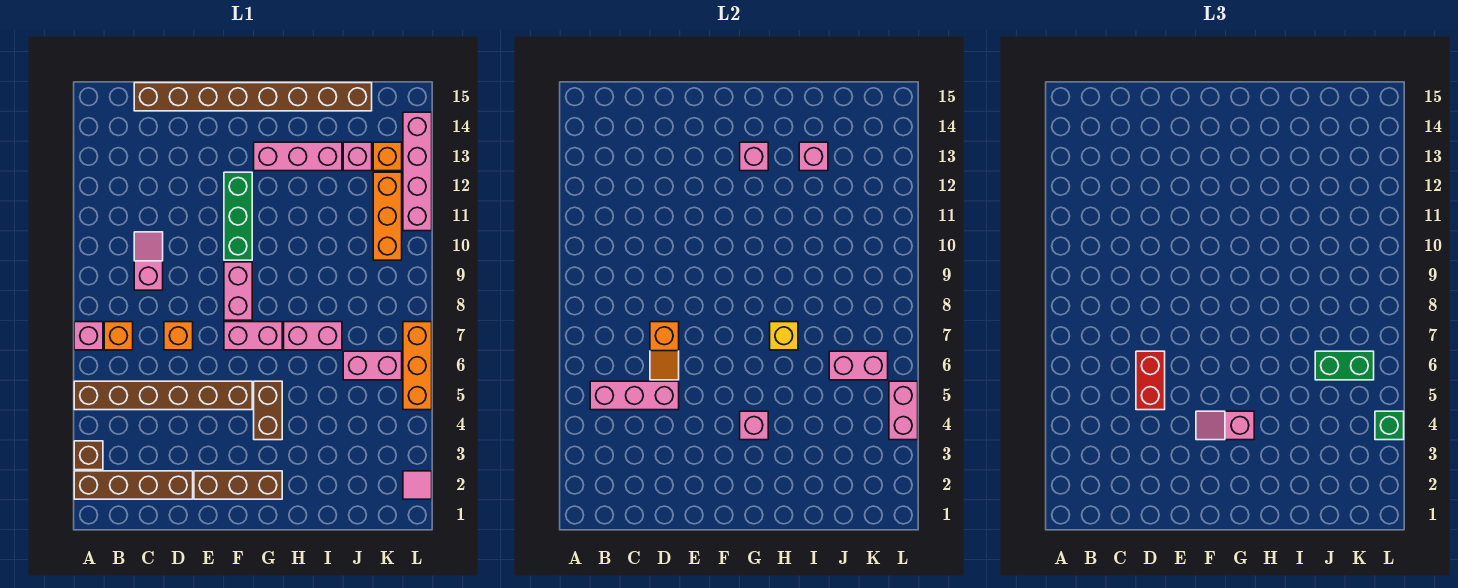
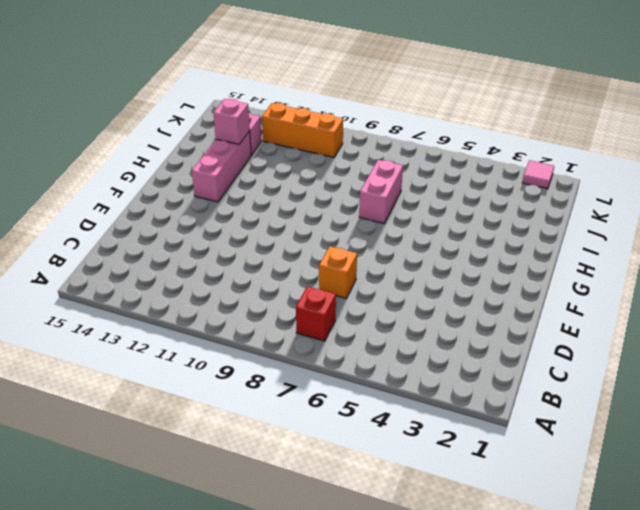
red brick B7 level 1 -> orange brick B7 level 1
none -> brown brick A2:D2 level 1
none -> brown brick A3 level 1
none -> brown brick A5:F5 level 1
none -> pink brick A7 level 1

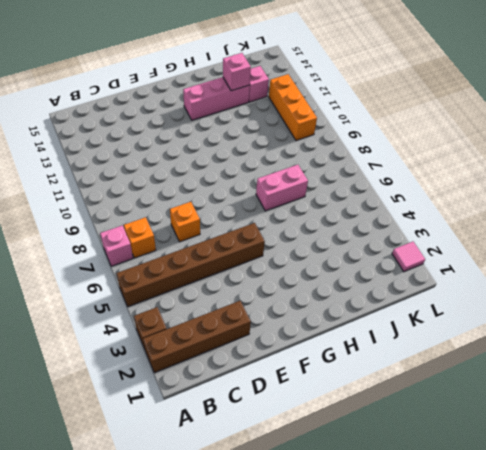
none -> pink slope C9:C10 level 1 top 9
none -> brown brick C15:J15 level 1
none -> brown brick E2:G2 level 1
none -> pink brick F7:G7 level 1

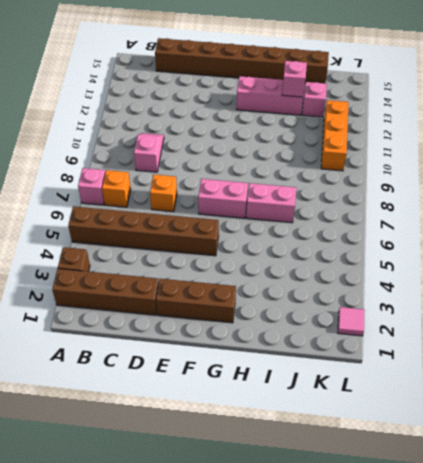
none -> pink brick F8:F9 level 1
none -> green brick F10:F12 level 1
none -> brown brick G4:G5 level 1
none -> pink brick J6:K6 level 1

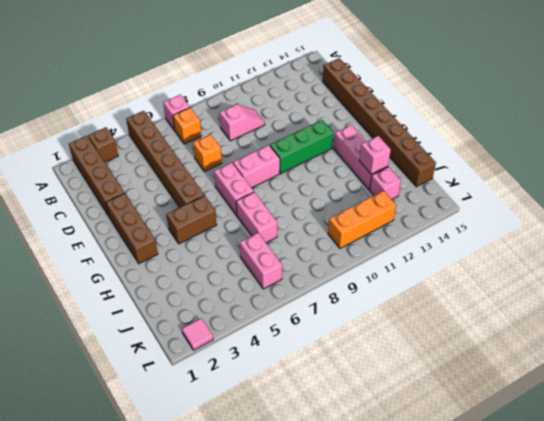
none -> orange brick K13 level 1
none -> orange brick L5:L7 level 1
none -> pink brick L11:L14 level 1
none -> pink brick B5:D5 level 2

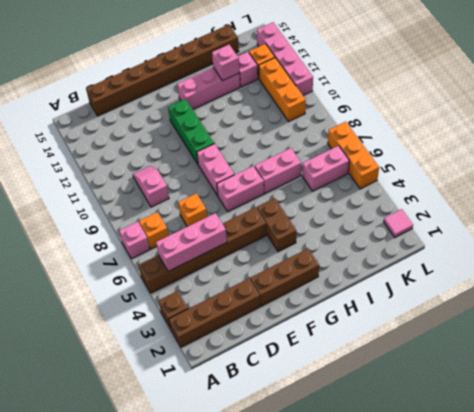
none -> orange slope D6:D7 level 2 top 7
none -> pink brick G4 level 2
none -> pink brick G13 level 2
none -> yellow brick H7 level 2

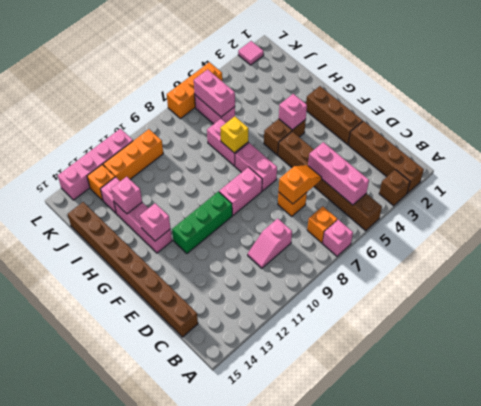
none -> pink brick L4:L5 level 2
none -> red brick D5:D6 level 3
none -> pink slope F4:G4 level 3 top G
none -> green brick J6:K6 level 3

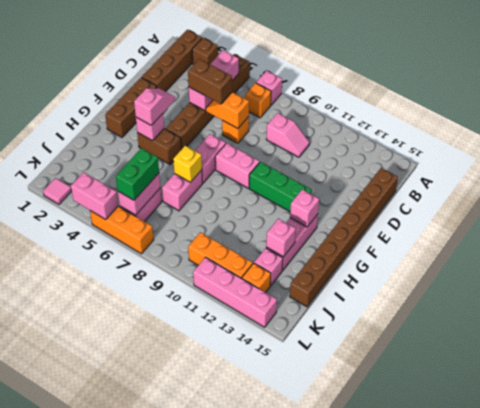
brown brick D5:D6 level 3 -> red brick D5:D6 level 3
none -> green brick L4 level 3

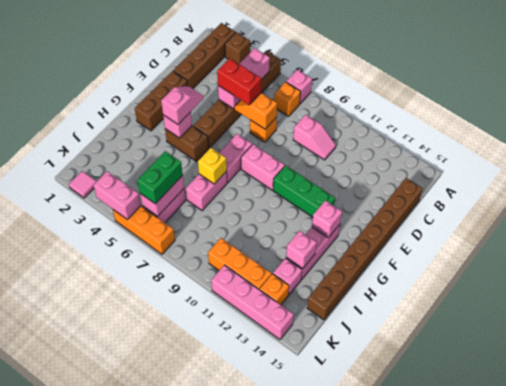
none -> green brick L4 level 3

